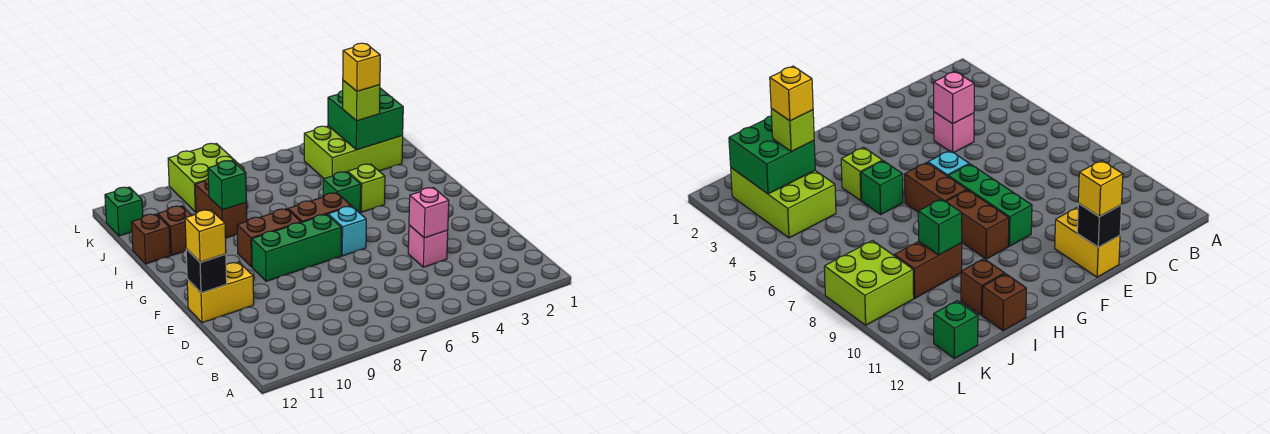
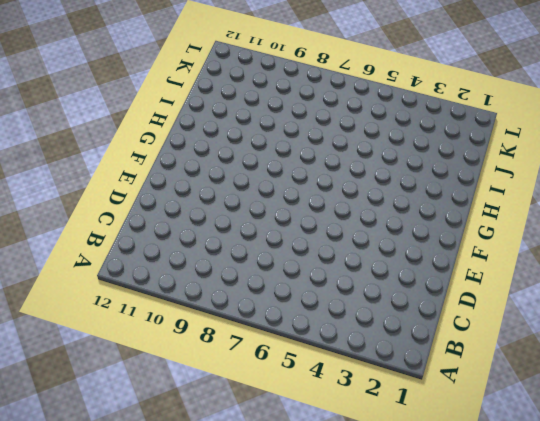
none -> pink brick D4 level 1
none -> yellow brick E11:E12 level 1
none -> cyan brick F6 level 1

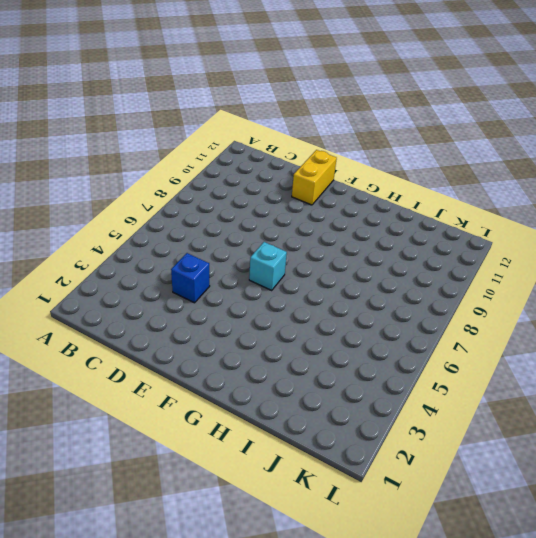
blue brick D4 level 1 -> pink brick D4 level 1
none -> green brick F7:F9 level 1
none -> brown brick G6:G7 level 1
none -> brown brick G8:G9 level 1

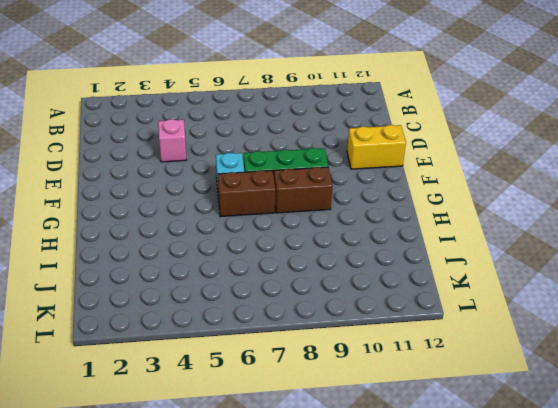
none -> lime brick H4 level 1
none -> green brick H5 level 1
none -> brown brick I9:J9 level 1

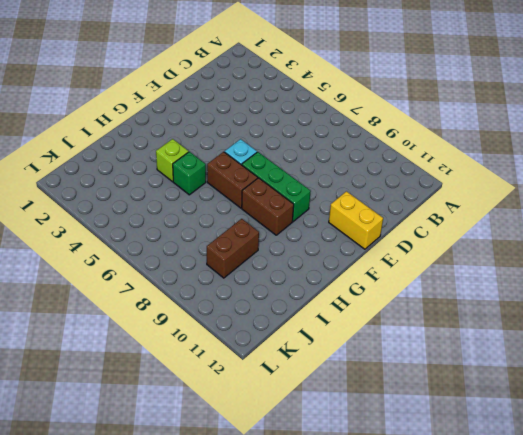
none -> pink brick D4 level 1
none -> brown brick I11 level 1
none -> brown brick I12 level 1

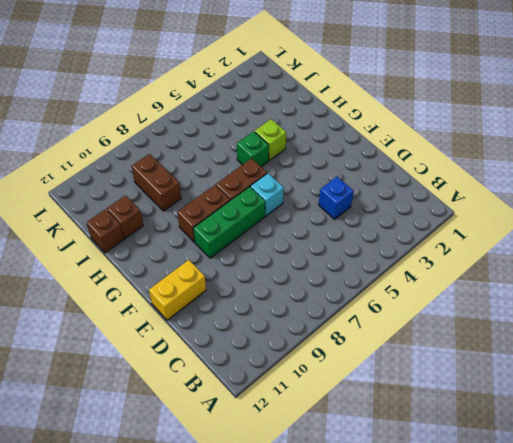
blue brick D4 level 1 -> pink brick D4 level 1
none -> lime brick J2:K4 level 1
none -> lime brick K8:L9 level 1
none -> green brick K12 level 1

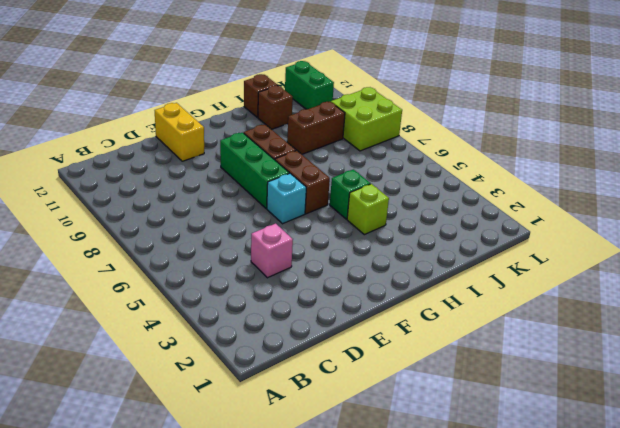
green brick K11:K12 level 1 -> green brick K12 level 1
none -> lime brick J2:K4 level 1
none -> pink brick D4 level 2
none -> black brick E12 level 2

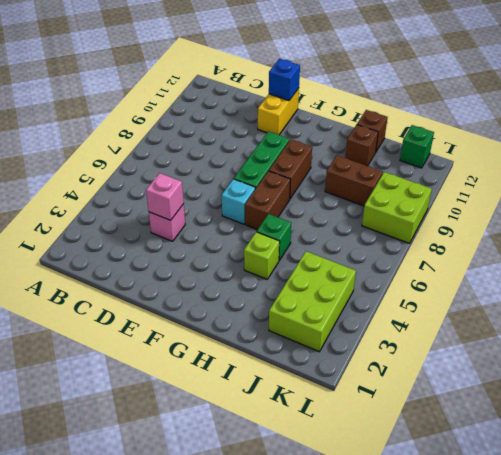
blue brick E12 level 2 -> black brick E12 level 2
none -> green brick I9 level 2
none -> green brick J2:K3 level 2
none -> yellow brick E12 level 3

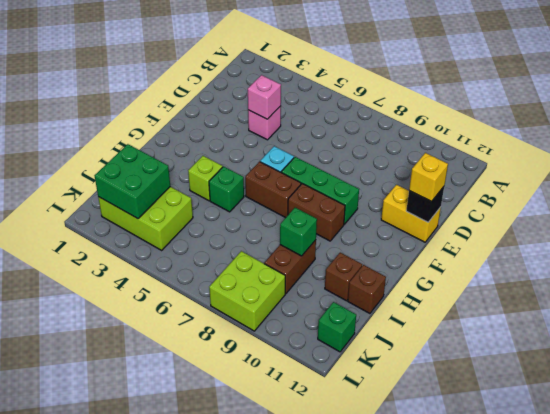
none -> lime brick J3 level 3
none -> yellow brick J3 level 4

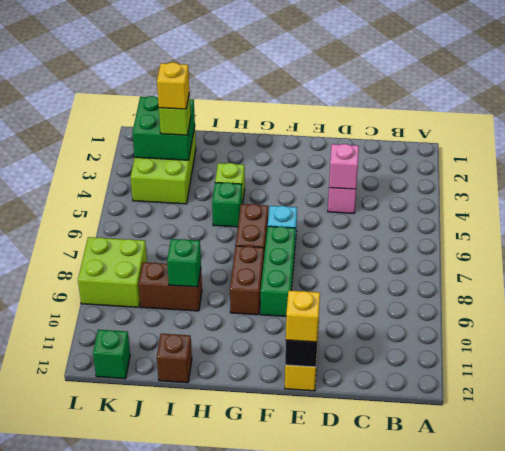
none -> brown brick I11 level 1

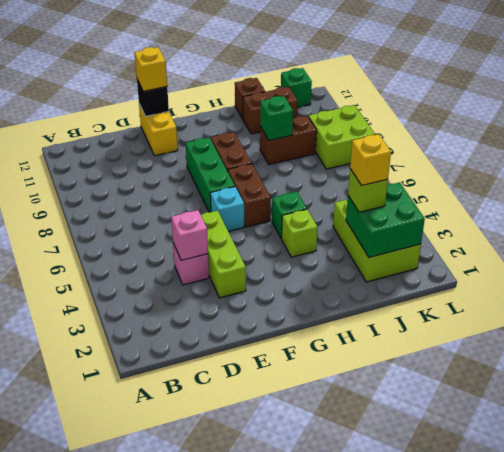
lime brick E3:E5 level 1 -> none
brown brick I11:J11 level 1 -> brown brick I11 level 1

